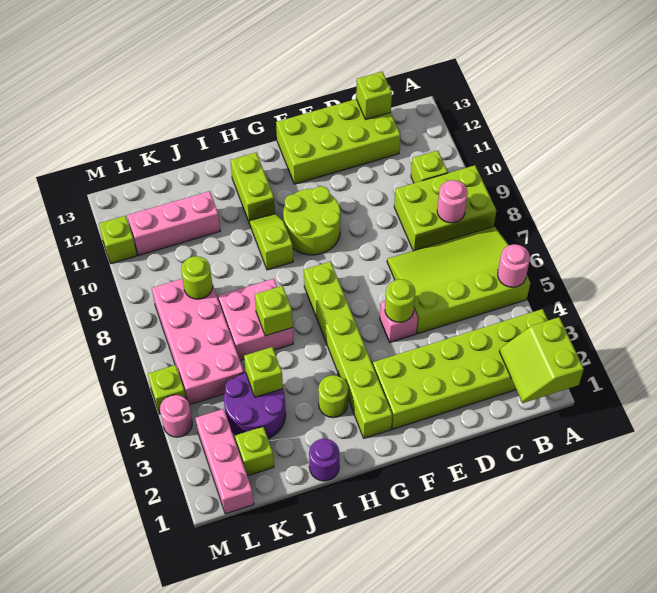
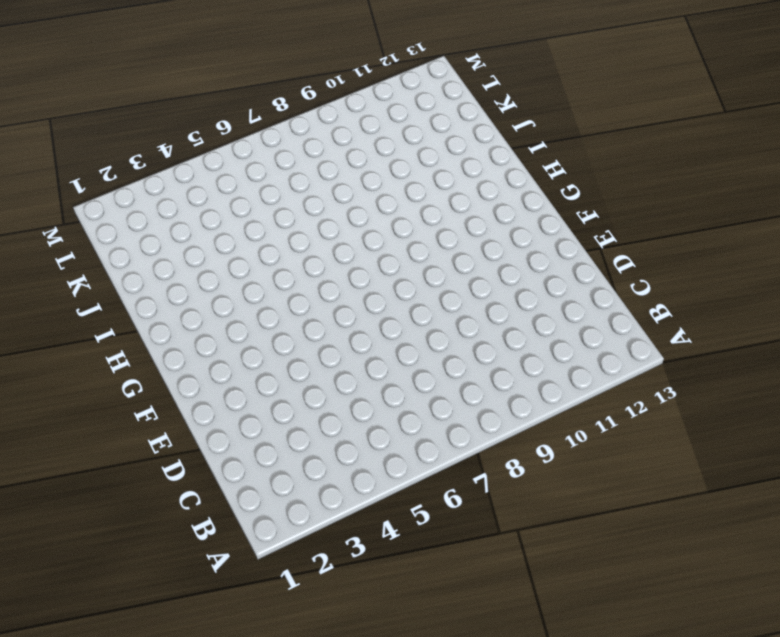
none -> lime brick A2:F3 level 1
none -> lime slope A5:D7 level 1 top 5
none -> lime brick A8:C9 level 1

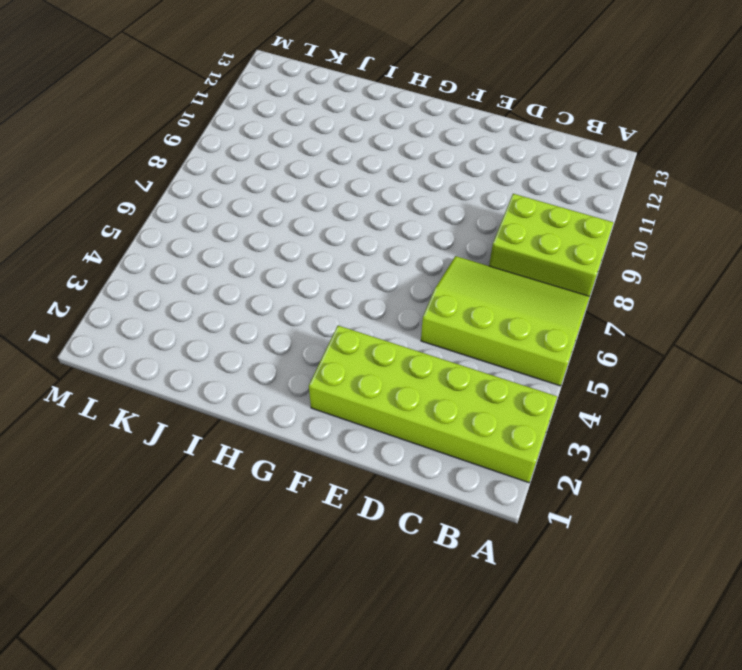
none -> lime brick B10 level 1
none -> lime brick C12:F13 level 1
none -> pink brick E5 level 1

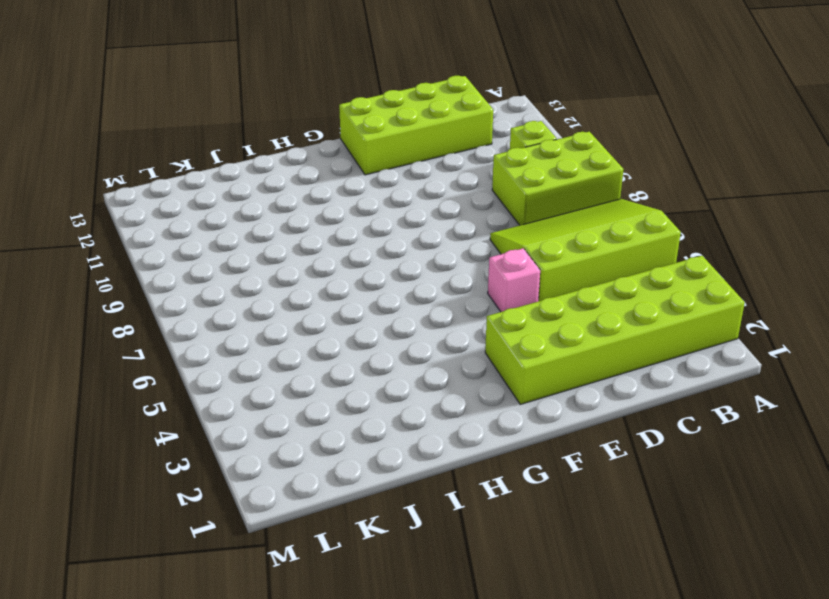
none -> lime round brick F9:G10 level 1
none -> lime brick G2:G7 level 1
none -> lime round brick H3 level 1

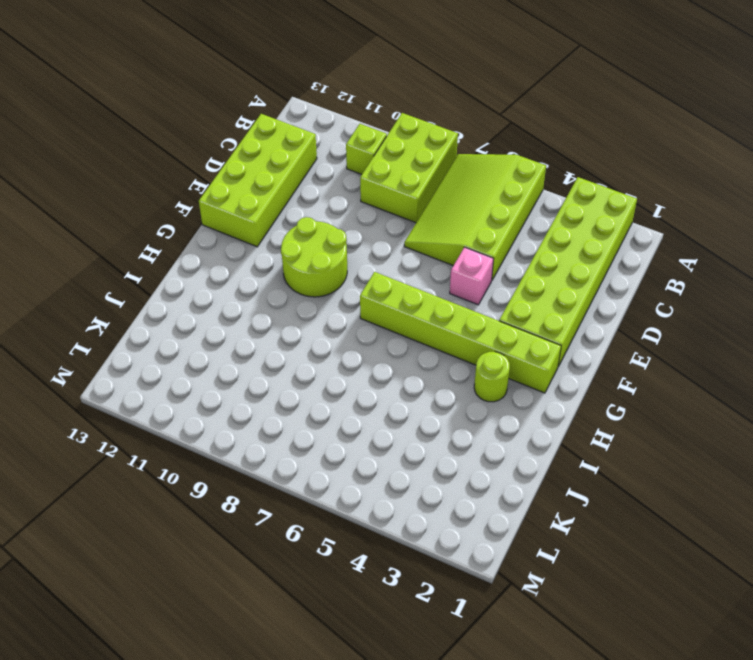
none -> lime slope H9:H10 level 1 top 9
none -> lime brick H11:H12 level 1
none -> purple round brick I1 level 1

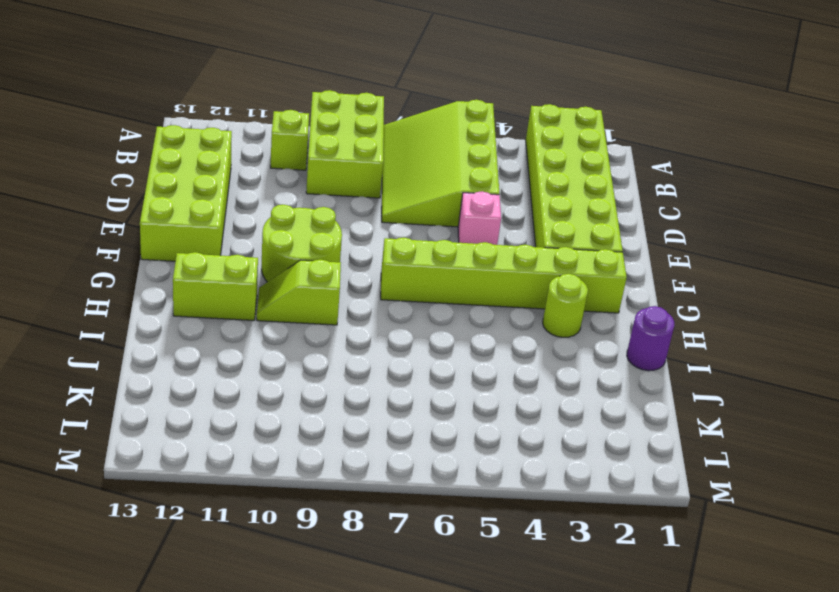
none -> pink brick I6:J7 level 1
none -> purple round brick J3:K4 level 1
none -> pink brick J11:L11 level 1

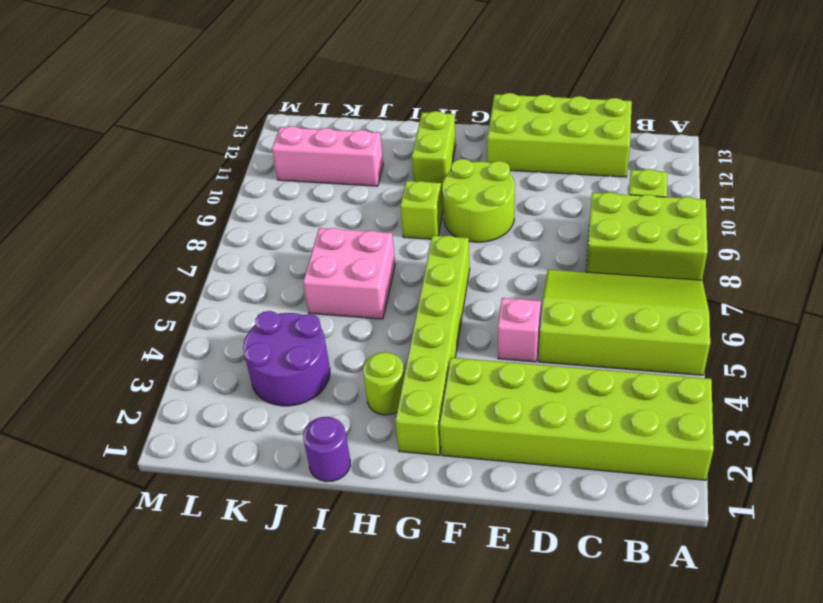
none -> lime brick K2 level 1
none -> pink brick K5:L8 level 1
none -> pink brick L1:L3 level 1

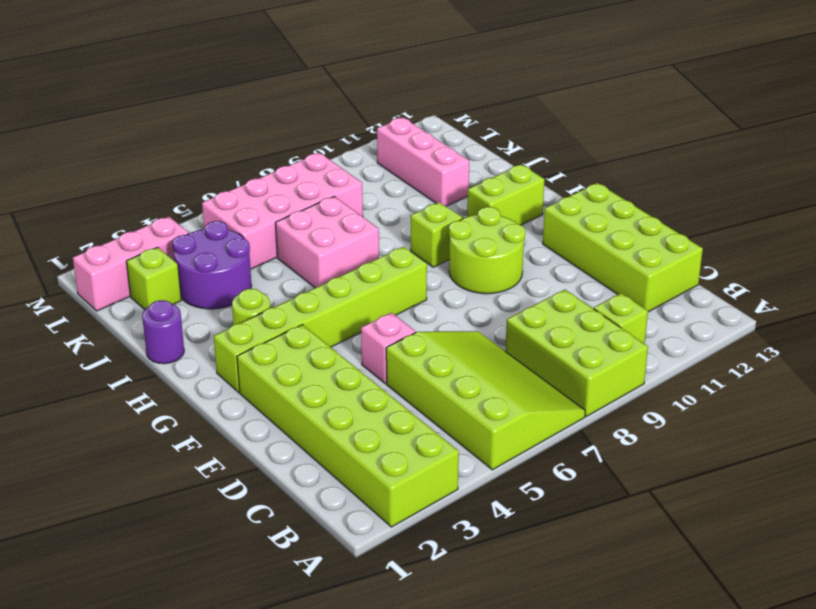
none -> pink round brick M4 level 1
none -> lime brick M5 level 1
none -> lime brick M11 level 1

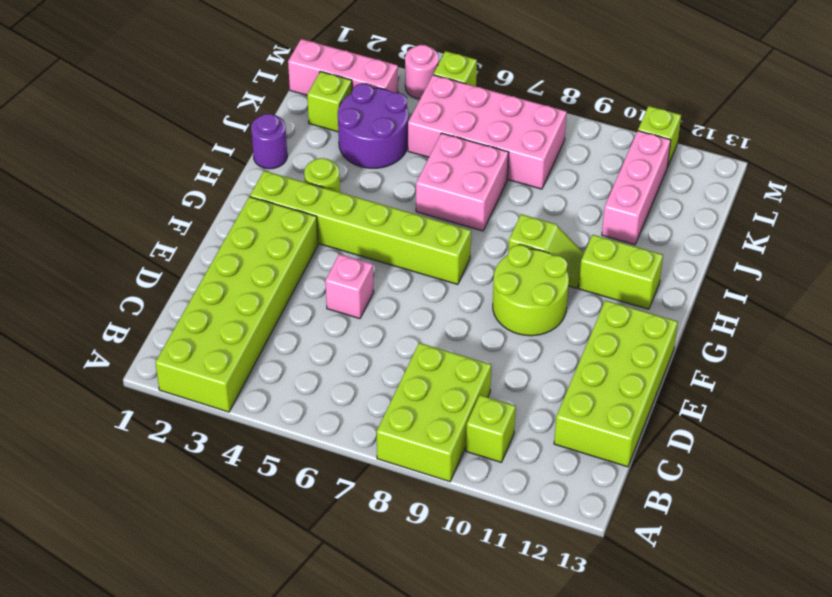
none -> lime slope A5:D7 level 1 top 5
none -> lime slope A1:B2 level 2 top A
none -> pink round brick A5 level 2

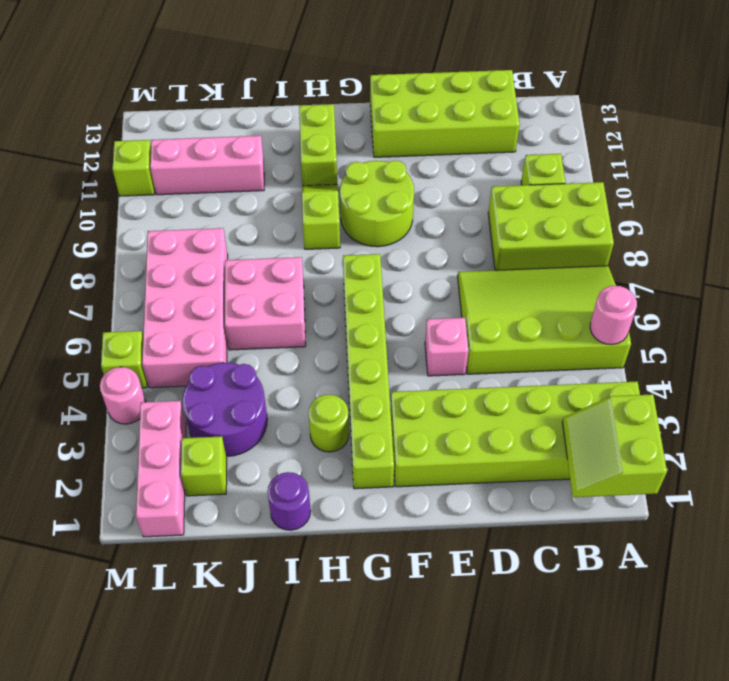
none -> pink round brick B8 level 2
none -> lime brick C13 level 2
none -> lime round brick E5 level 2

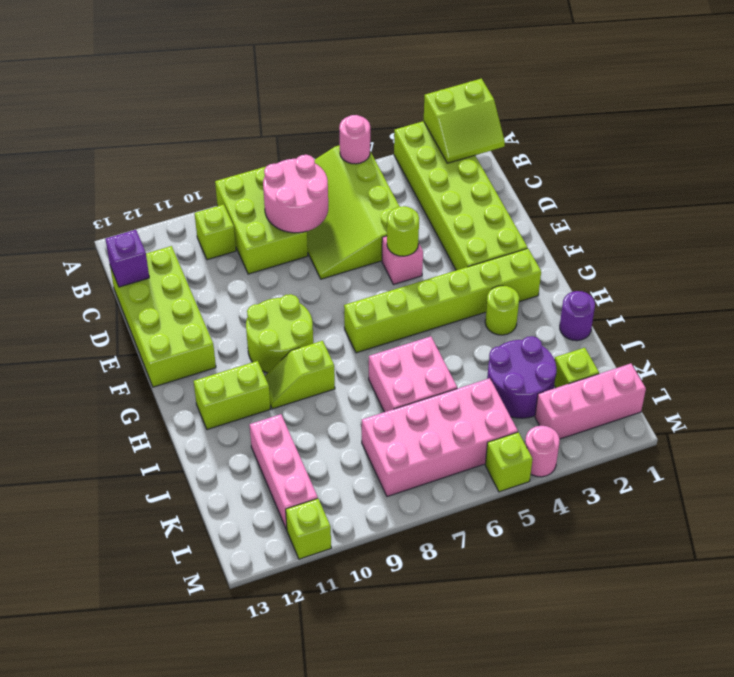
pink round brick B7:C8 level 2 -> pink round brick B8 level 2
purple brick C13 level 2 -> lime brick C13 level 2
none -> lime brick I6 level 2
none -> lime brick J4 level 2
none -> lime round brick K8 level 2

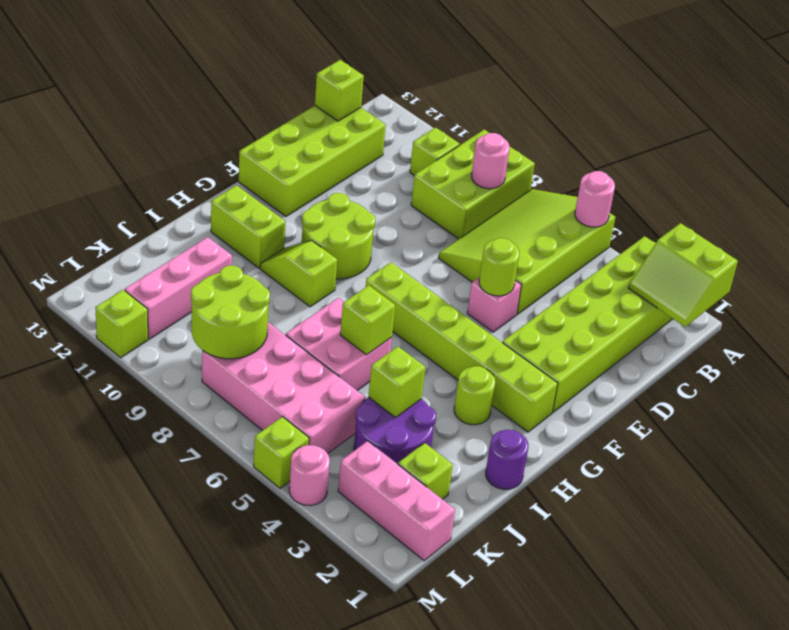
lime round brick K8:L9 level 2 -> lime round brick K8 level 2

